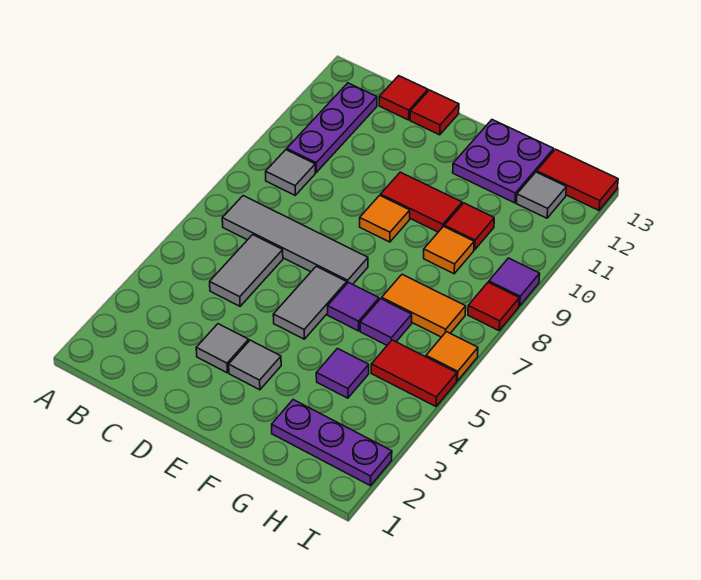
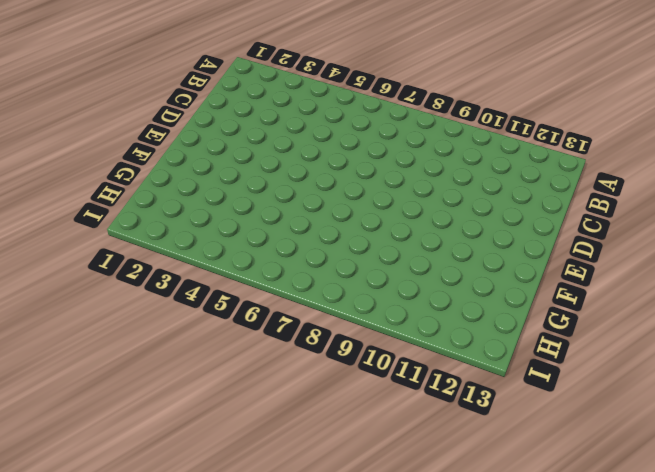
none -> grey tile B7:E7 level 1
none -> grey tile B9 level 1
none -> purple plate B10:B12 level 1

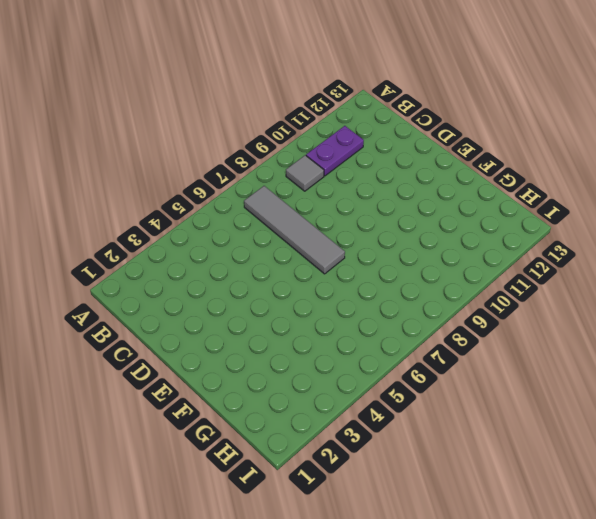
purple plate B10:B11 level 1 -> purple plate B10:B12 level 1
none -> grey tile C5:C6 level 1
none -> red tile C13 level 1
none -> grey tile D3 level 1

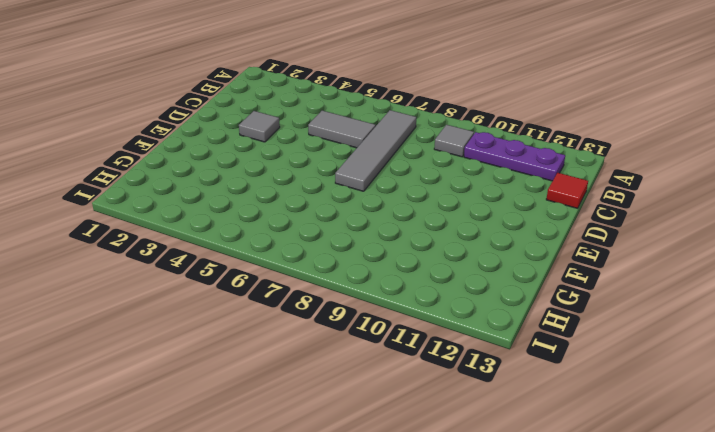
none -> red tile D13 level 1
none -> grey tile E3 level 1
none -> grey tile E5:E6 level 1

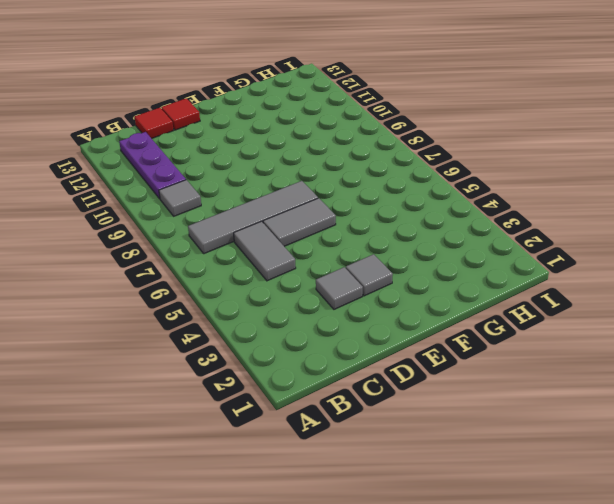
grey tile D6:E6 level 1 -> grey tile E5:E6 level 1
none -> orange tile E9 level 1
none -> red tile E10:F10 level 1
none -> purple tile F6 level 1

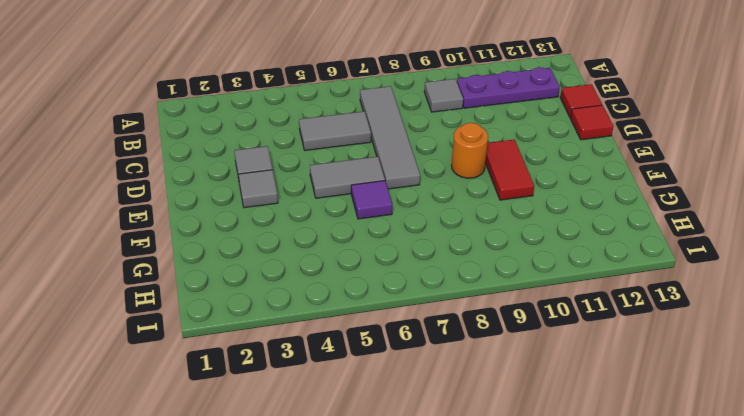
orange round brick E9 level 1 -> orange tile E9 level 1
none -> purple plate F12:G13 level 1
none -> purple plate G2:I2 level 1
none -> purple tile G4 level 1

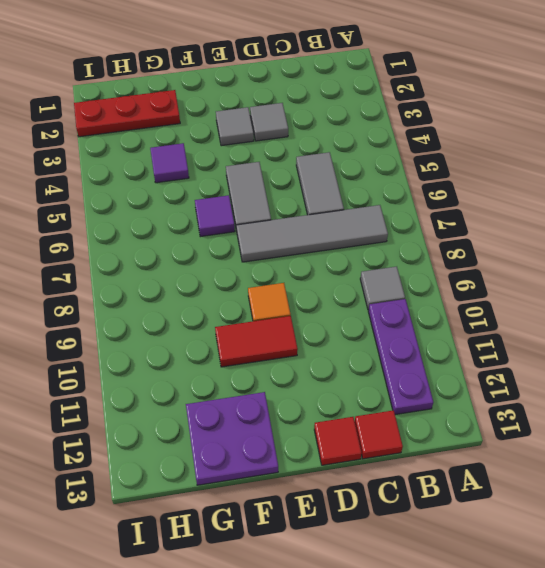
red plate G2:I2 level 1 -> purple plate G2:I2 level 1
none -> purple tile G6 level 1
none -> orange tile G7:H7 level 1
none -> orange tile G9 level 1

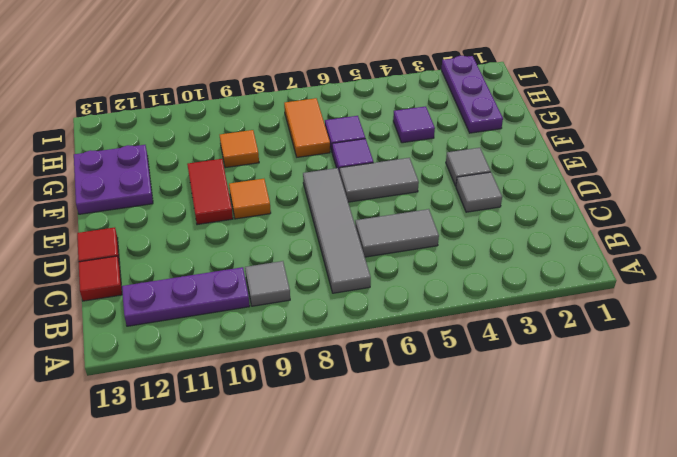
none -> red tile G10 level 1
none -> red tile H5:I5 level 1
none -> grey tile H12 level 1

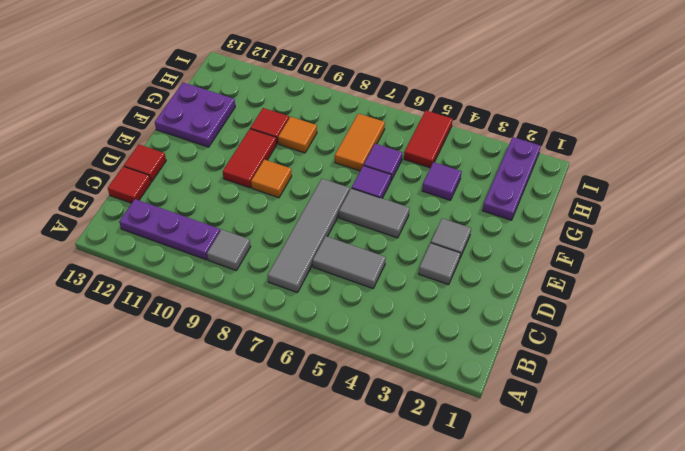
none -> grey tile H12 level 1
none -> red tile H13:I13 level 1
none -> orange tile I6 level 1

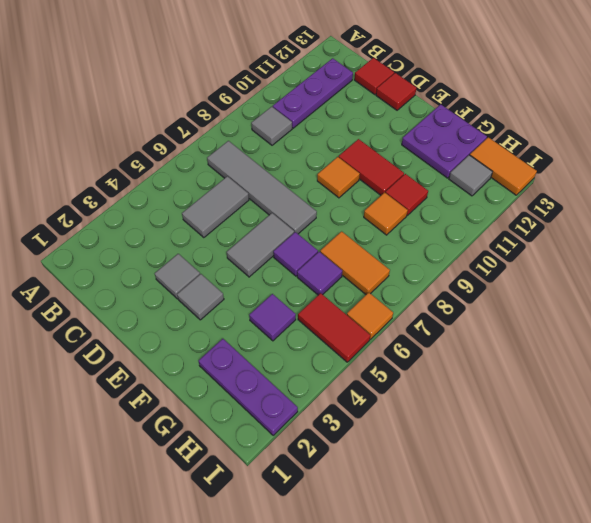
orange tile H13:I13 level 1 -> red tile H13:I13 level 1
none -> red tile I8 level 1
none -> purple tile I9 level 1

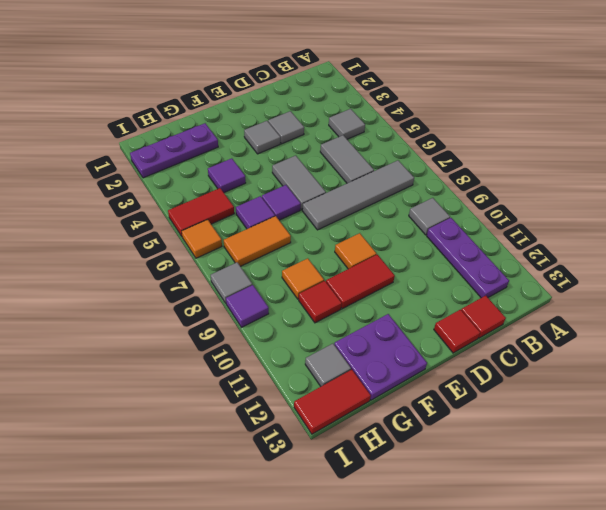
grey tile B4 level 1 -> none
grey tile I8 level 1 -> red tile I8 level 1

